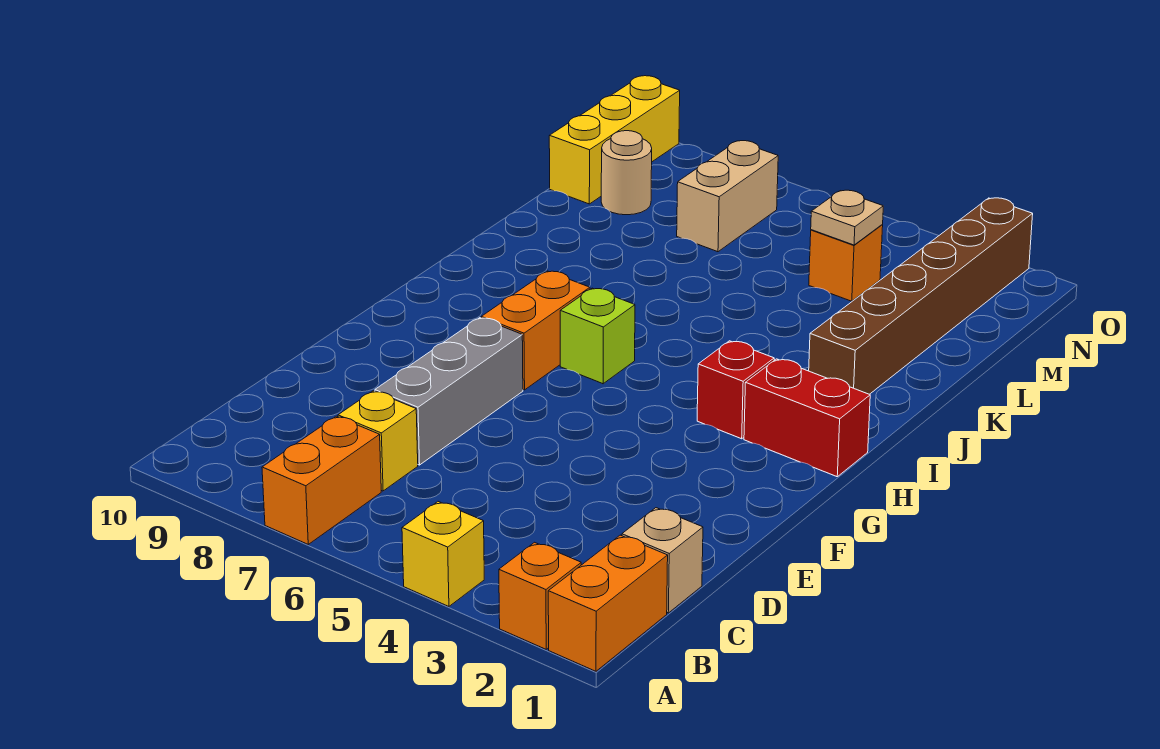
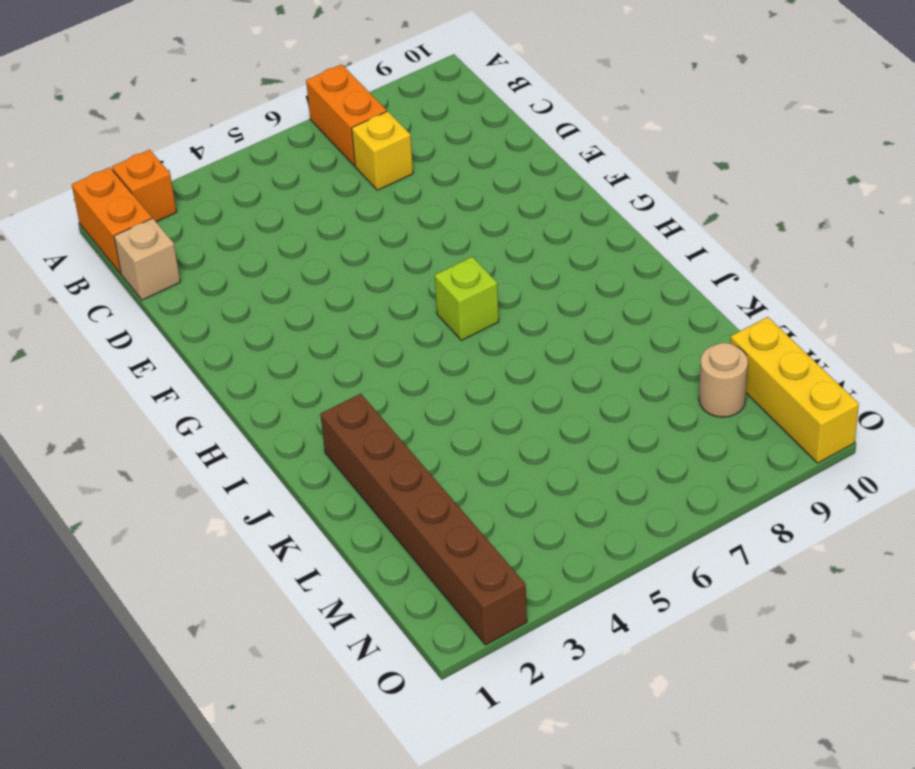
none -> yellow brick A4 level 1
none -> grey brick D7:F7 level 1
none -> orange brick G7:H7 level 1

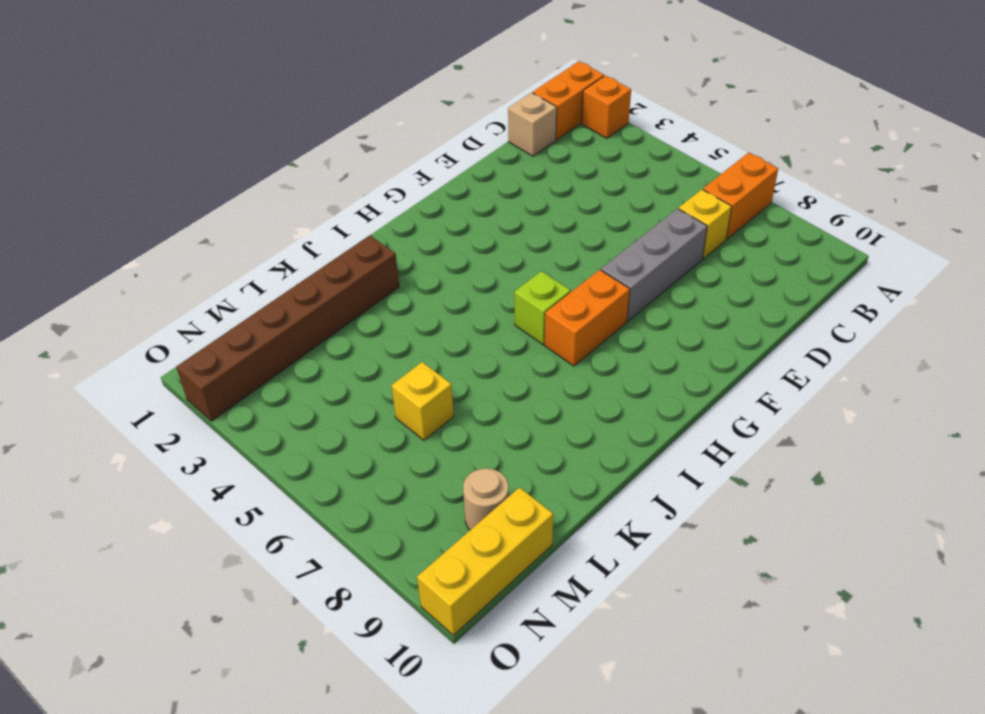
yellow brick L6 level 1 -> yellow brick A4 level 1
none -> red brick H1:H2 level 1
none -> red brick H3 level 1
none -> orange brick M4 level 1

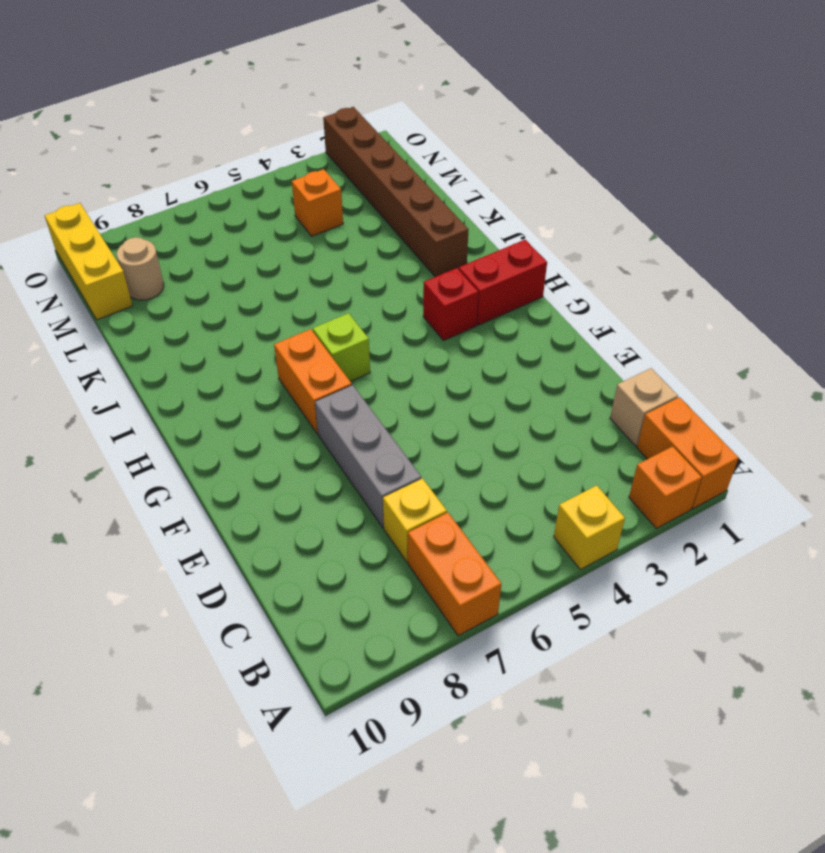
none -> tan brick M7:N7 level 1
none -> tan plate M4 level 2

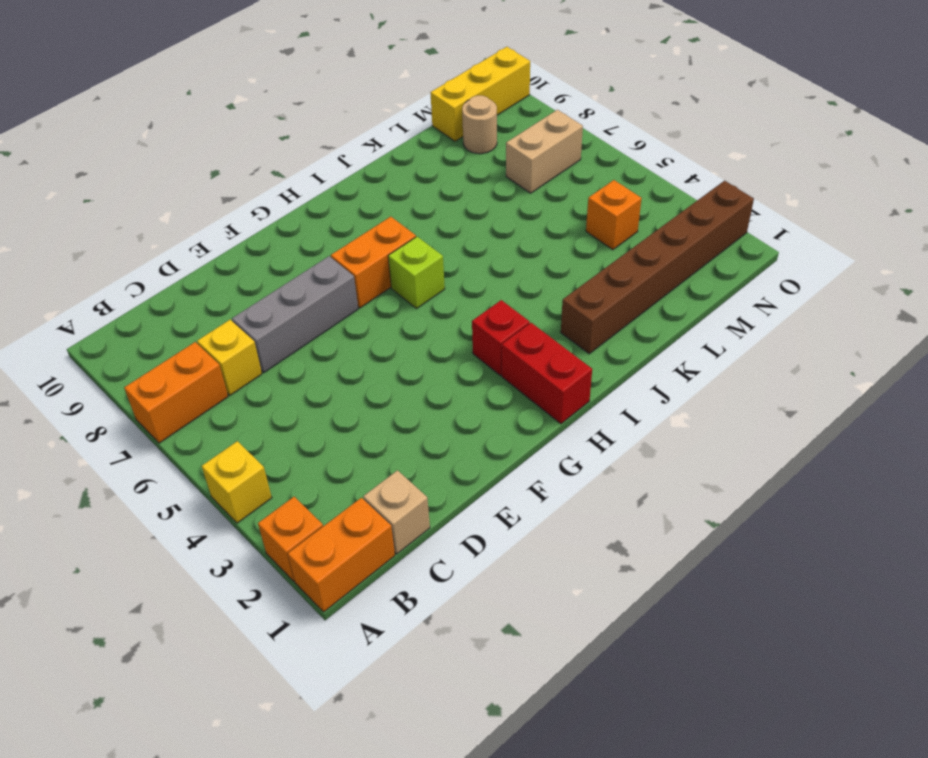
none -> tan plate M4 level 2

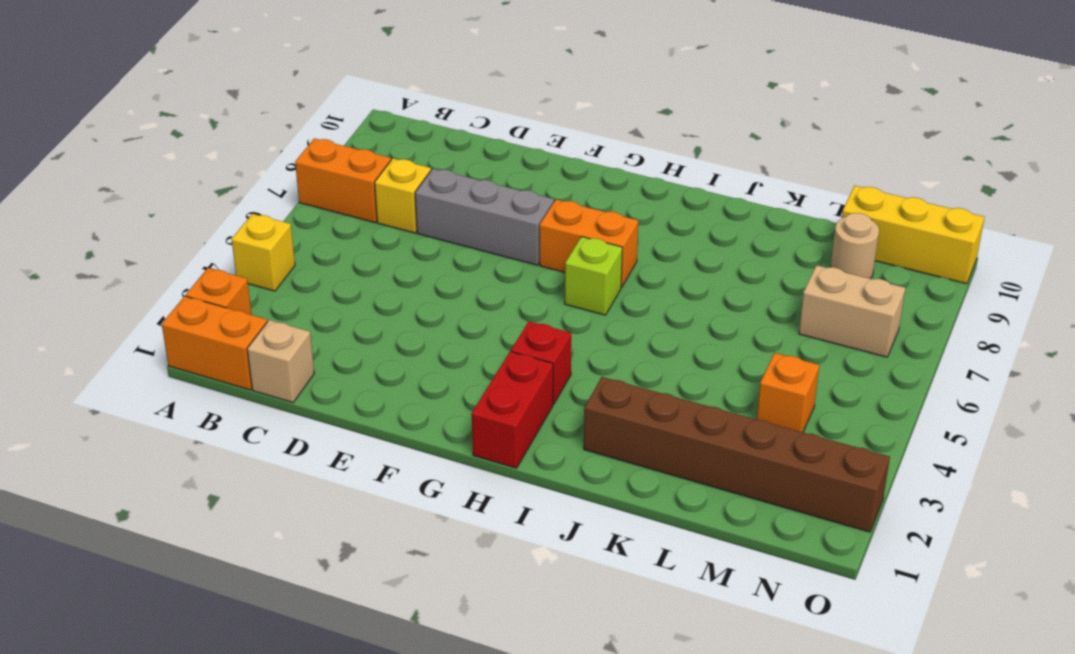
none -> tan plate M4 level 2

